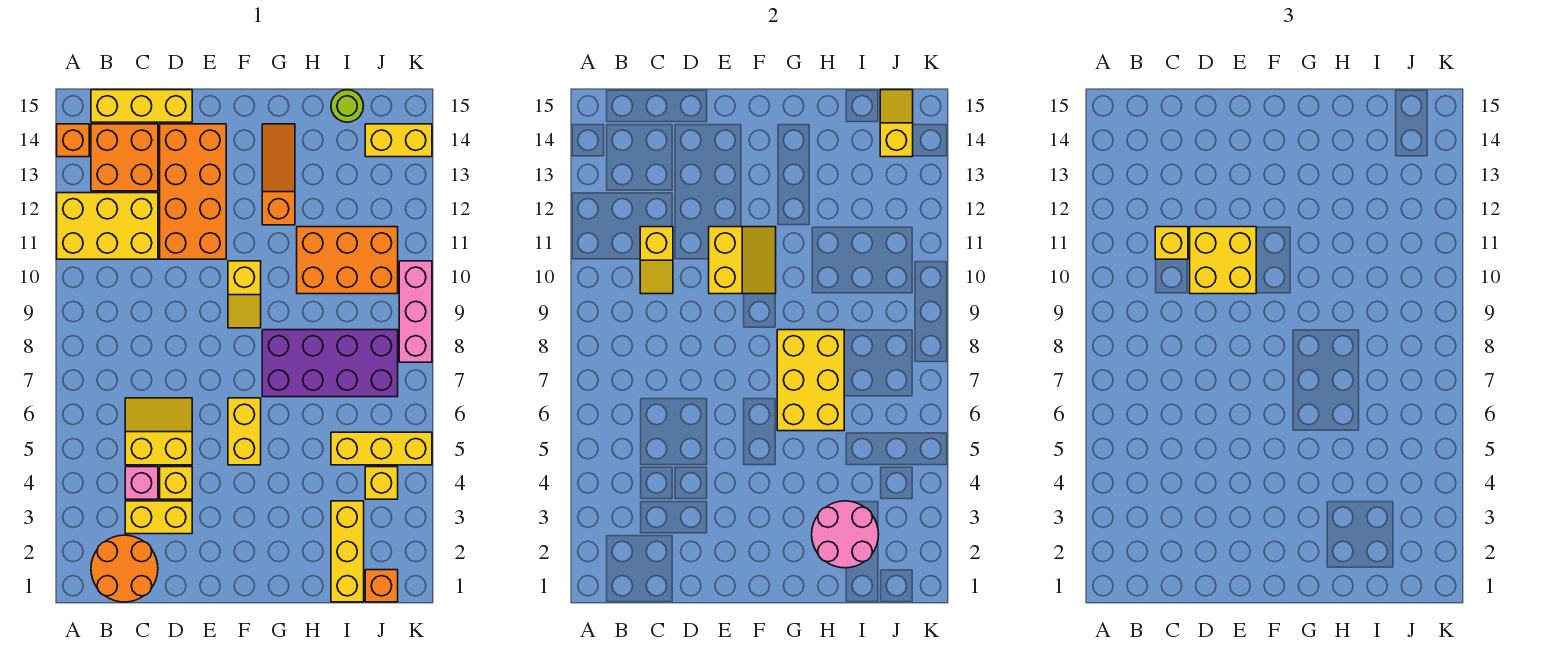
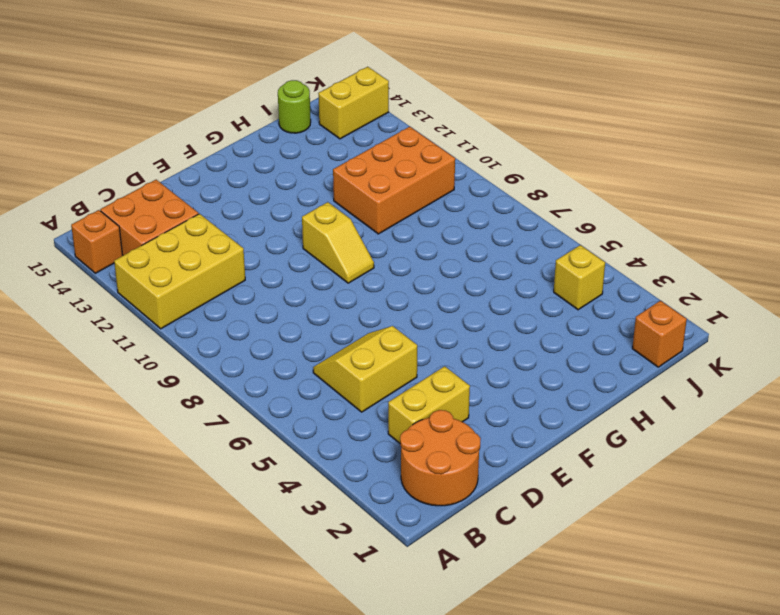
none -> yellow brick B15:D15 level 1
none -> pink brick C4 level 1
none -> yellow brick D4 level 1

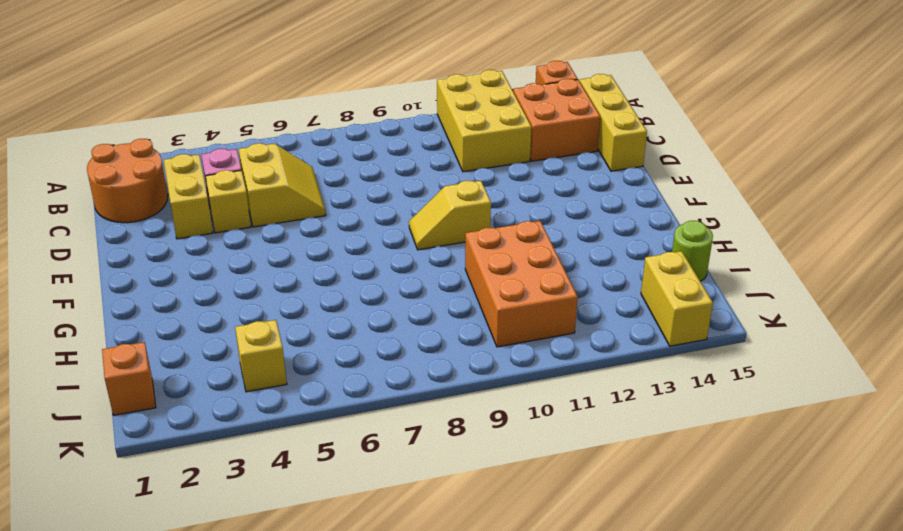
none -> orange brick D11:E14 level 1
none -> yellow brick F5:F6 level 1
none -> purple brick G7:J8 level 1

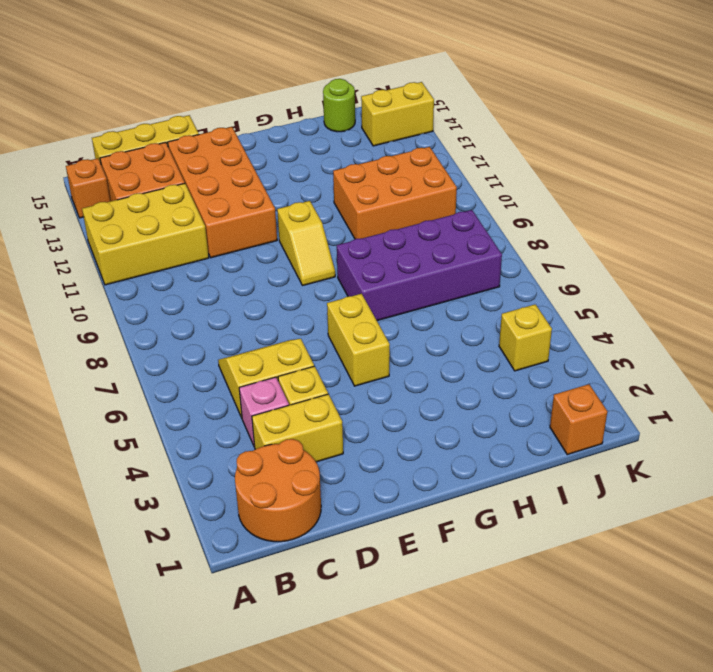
none -> orange slope G12:G14 level 1 top 12
none -> yellow brick I1:I3 level 1
none -> yellow brick I5:K5 level 1

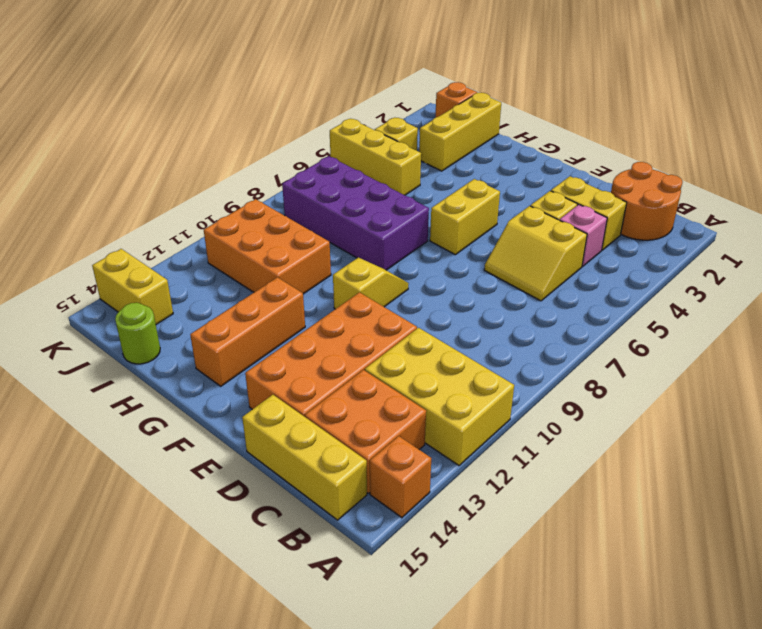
orange brick G12:G14 level 1 -> orange slope G12:G14 level 1 top 12
none -> pink brick K8:K10 level 1
none -> yellow slope C10:C11 level 2 top 11
none -> yellow slope E10:F11 level 2 top E

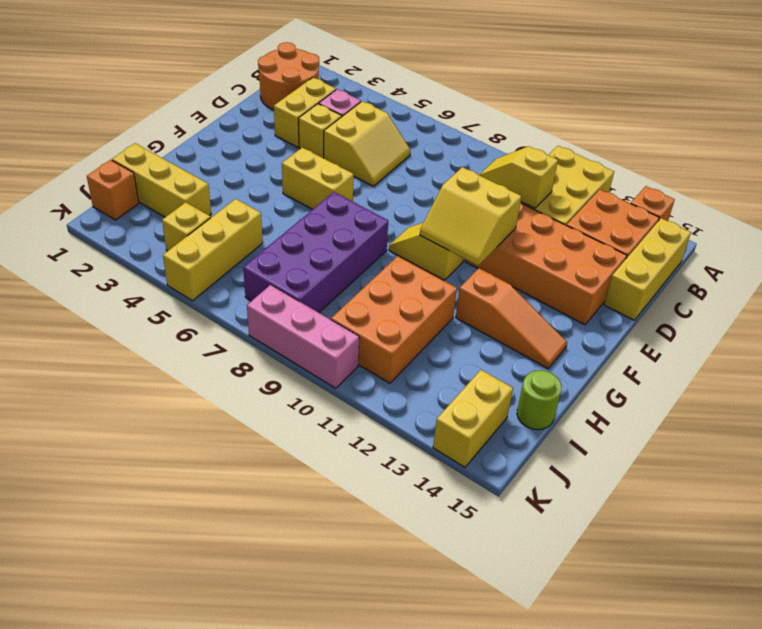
none -> yellow brick G6:H8 level 2
none -> pink round brick H2:I3 level 2
none -> yellow slope J14:J15 level 2 top 14

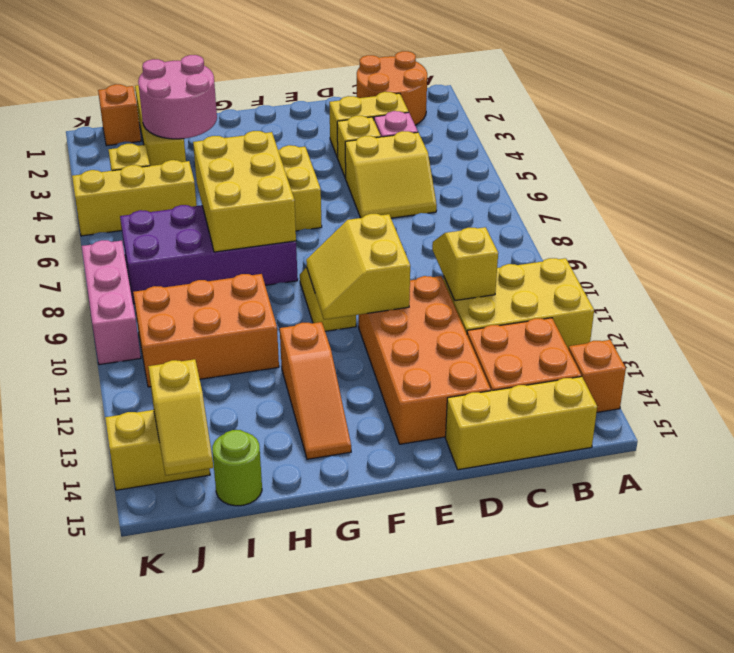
none -> yellow brick C11 level 3
none -> yellow brick D10:E11 level 3

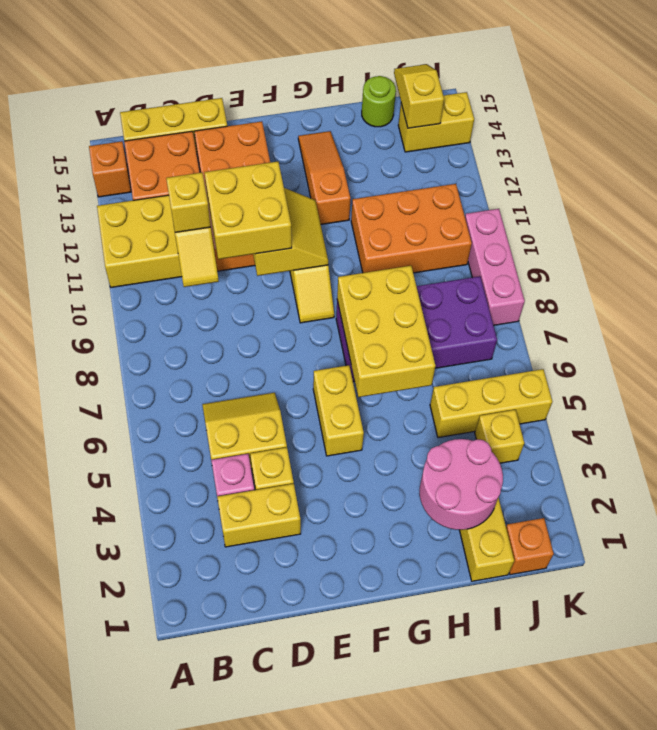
none -> orange round brick B1:C2 level 1

